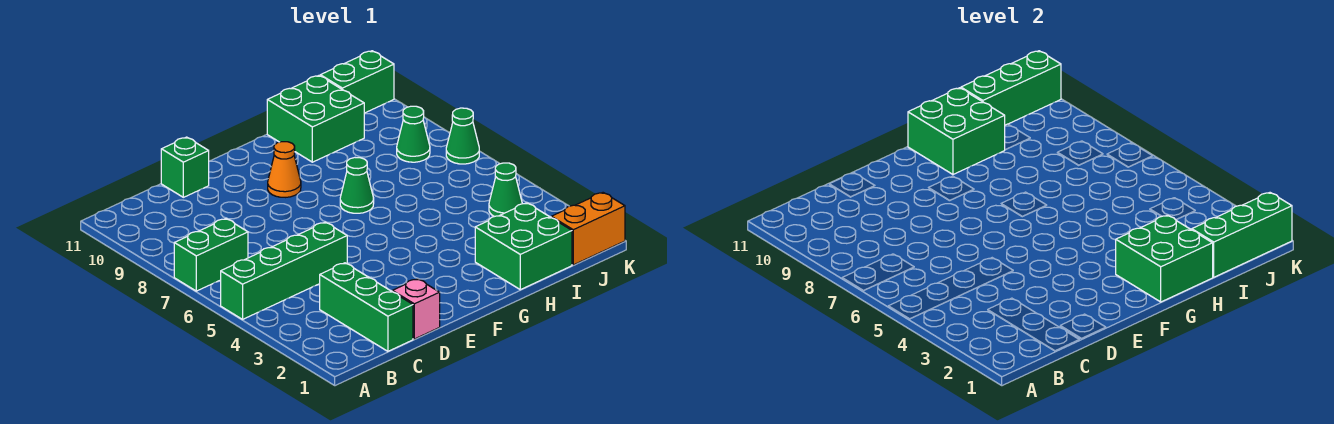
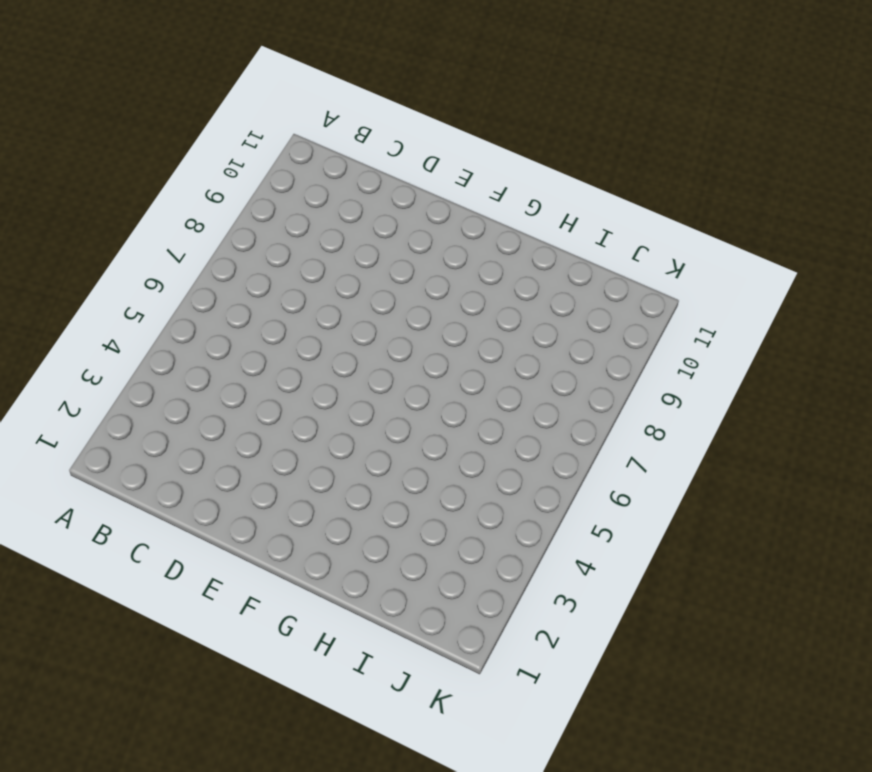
none -> green brick A5:D5 level 1
none -> green brick A7:B7 level 1
none -> green brick C1:C3 level 1

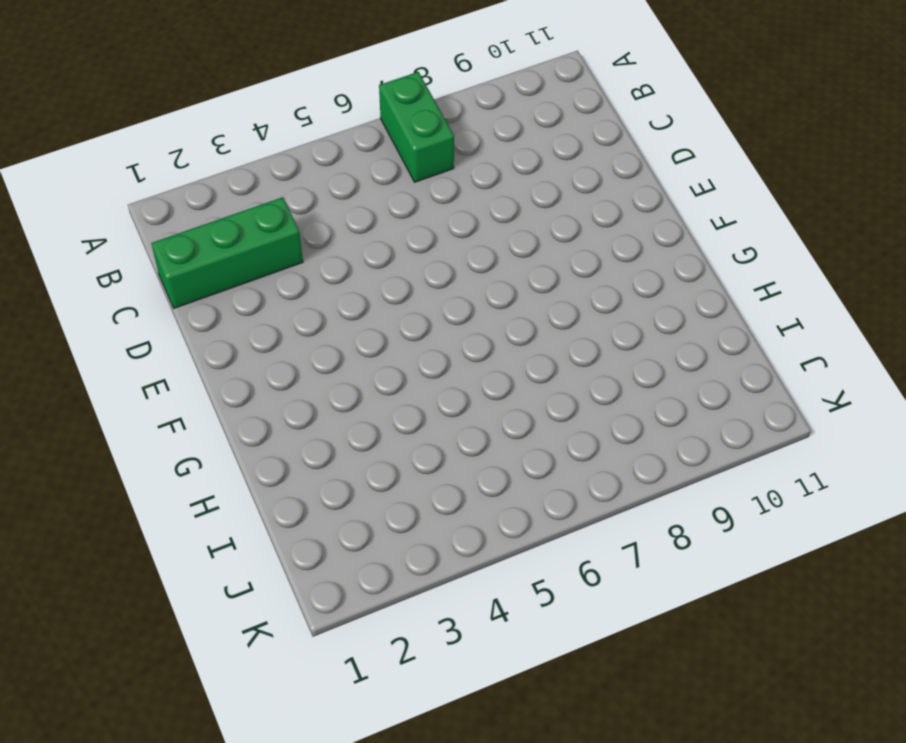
none -> green brick A5:D5 level 1
none -> pink brick D1 level 1
none -> green brick D11 level 1

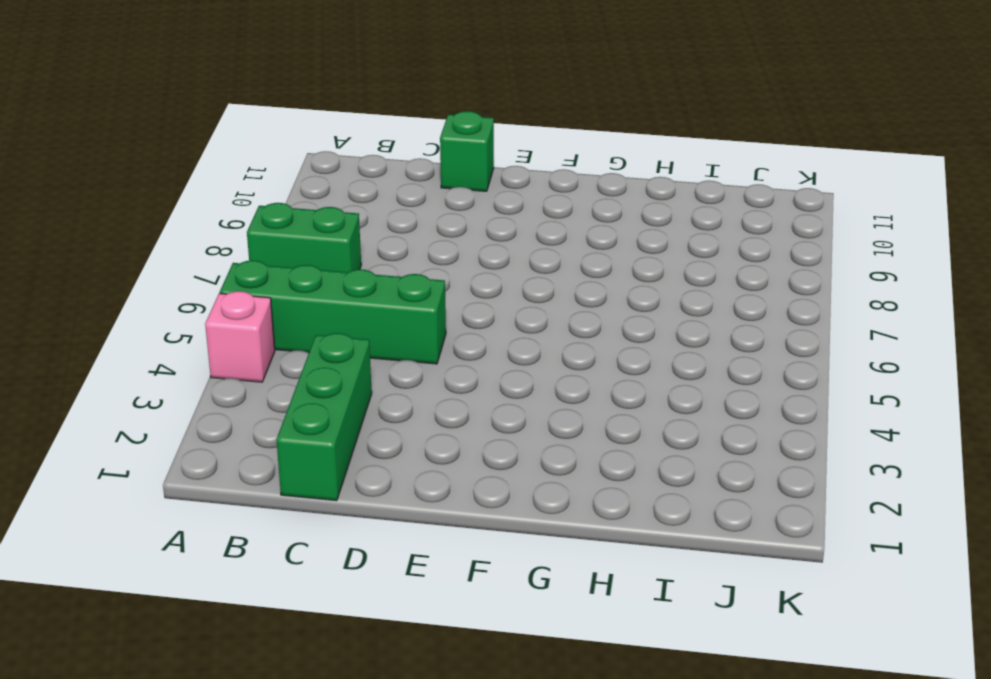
pink brick A4 level 1 -> pink brick D1 level 1
none -> orange cone F9 level 1
none -> green cone G7 level 1
none -> green brick H1:I2 level 1

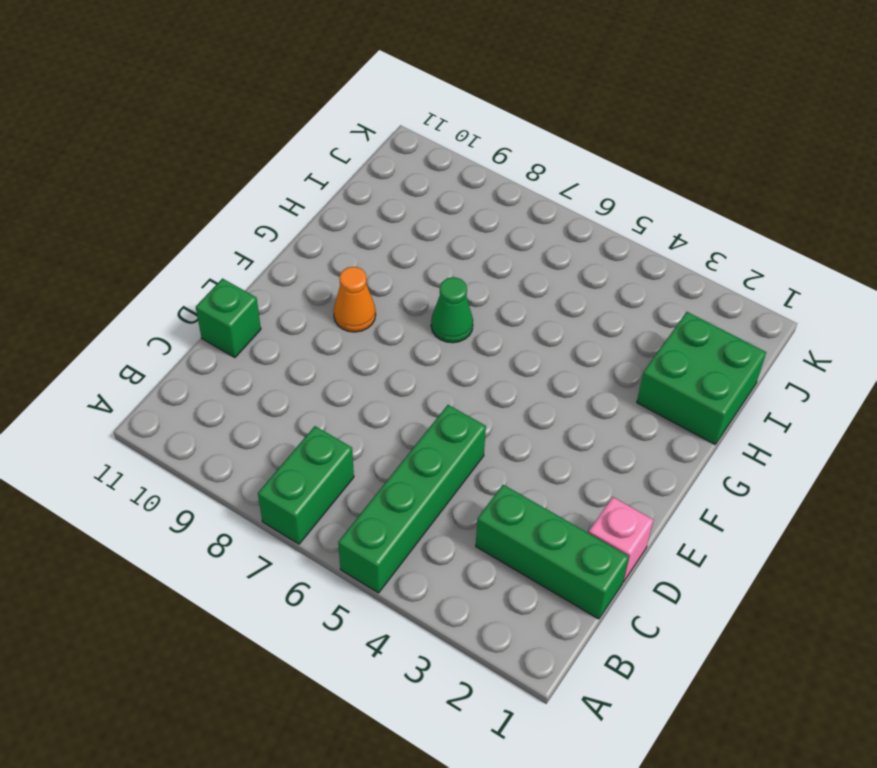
none -> green brick H10:I11 level 1
none -> orange brick J1:K1 level 1
none -> green cone J4 level 1

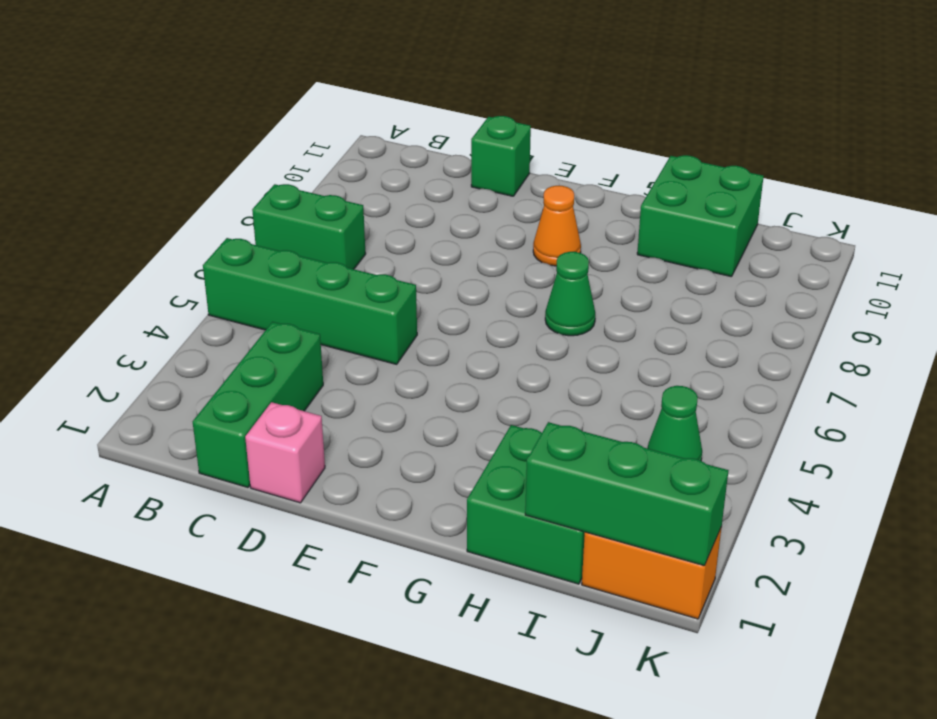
none -> green cone J8 level 1
none -> green brick J11:K11 level 1
none -> green cone K7 level 1

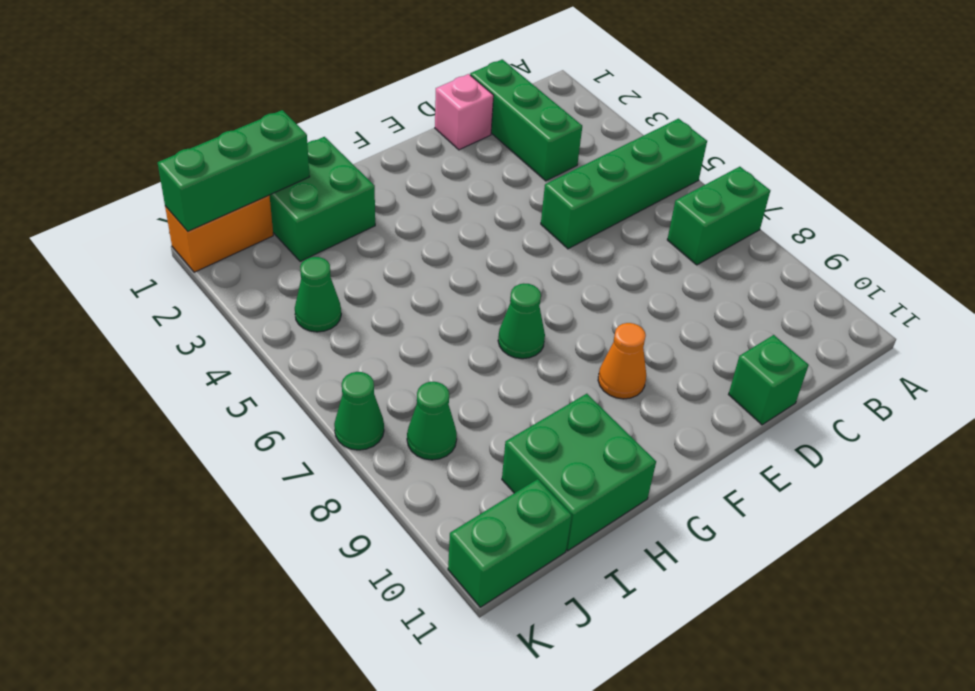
none -> green brick G1:H2 level 2
none -> green brick G10:H11 level 2
none -> green brick I11:K11 level 2

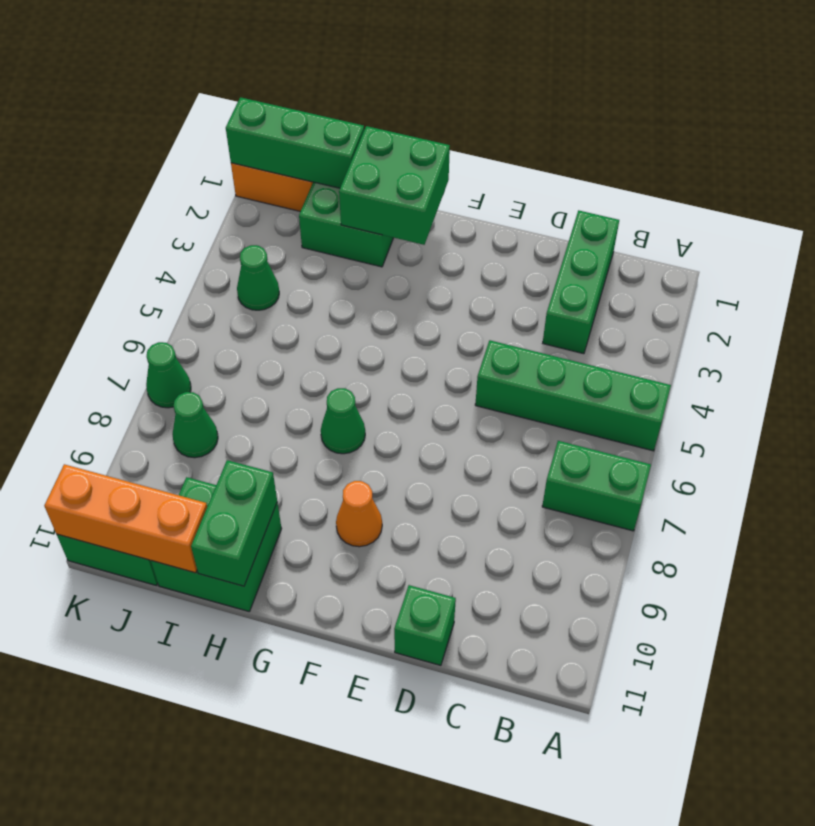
green brick H10:H11 level 2 -> green brick G10:H11 level 2
orange brick I11:K11 level 2 -> green brick I11:K11 level 2
none -> pink brick D1 level 1

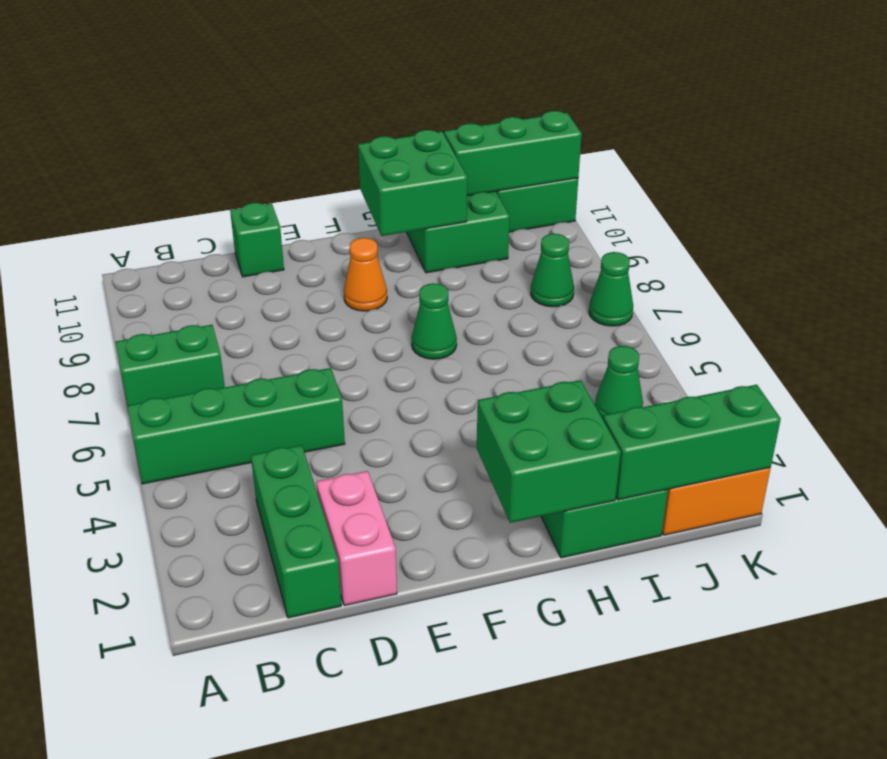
pink brick D1:D2 level 1 -> pink brick D1 level 1

